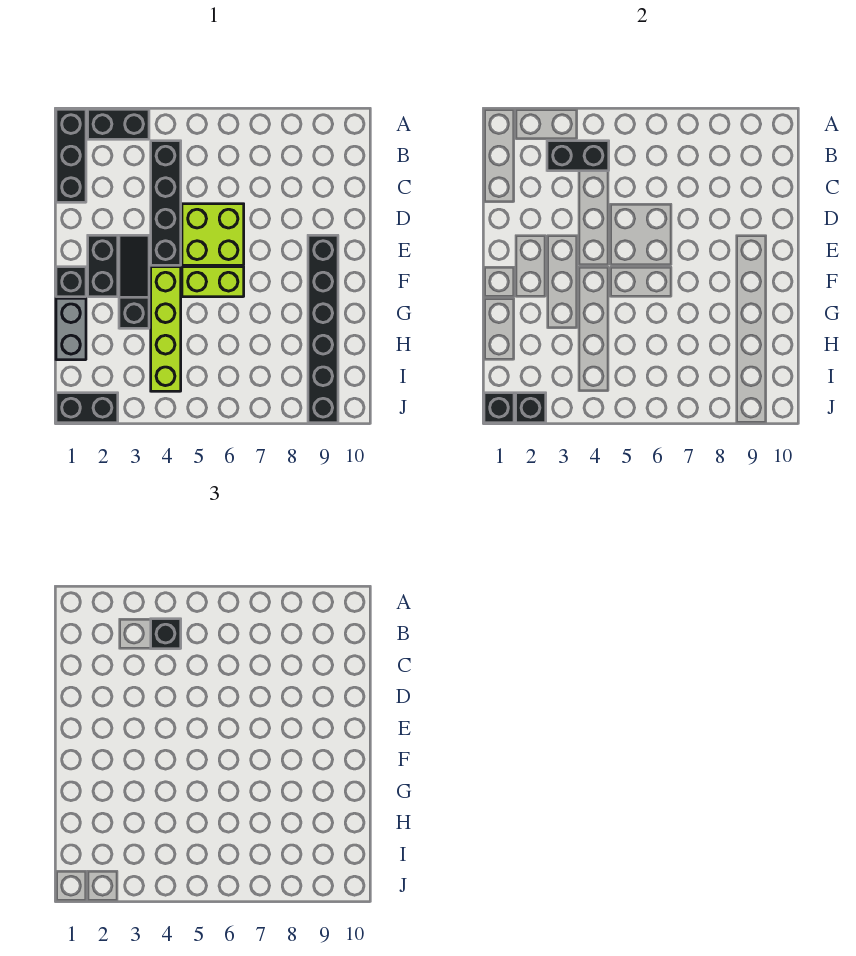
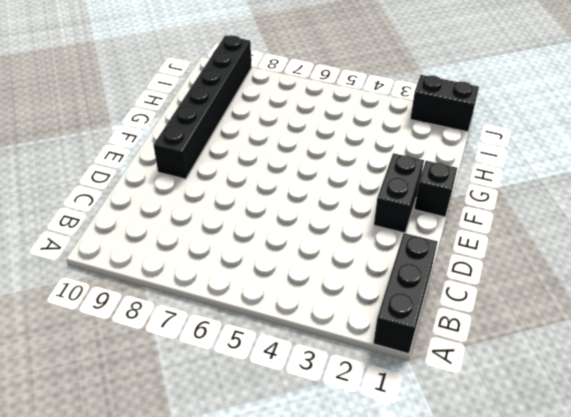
none -> black brick A2:A3 level 1
none -> black brick B4:E4 level 1
none -> lime brick D5:E6 level 1

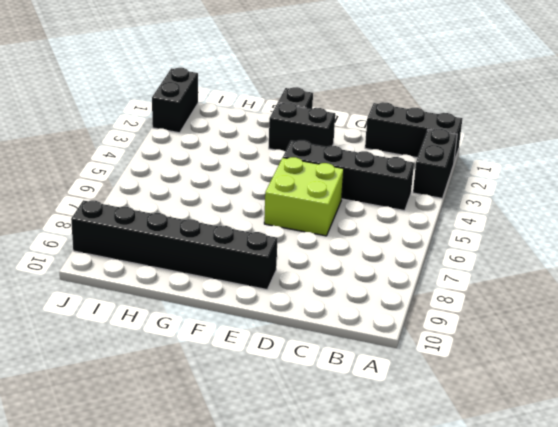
none -> black slope E3:G3 level 1 top G
none -> lime brick F4:I4 level 1
none -> lime brick F5:F6 level 1

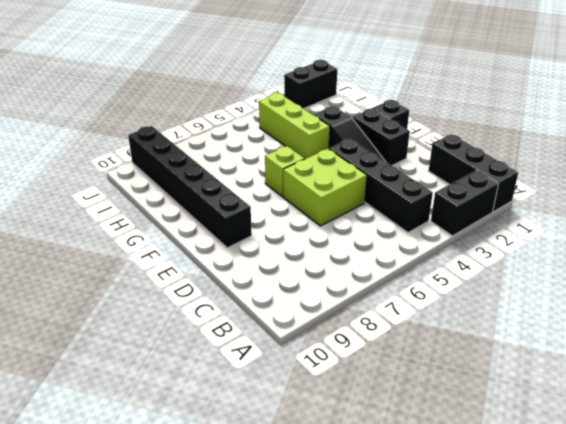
lime brick F6 level 1 -> lime brick F5:F6 level 1
lime brick G4:I4 level 1 -> lime brick F4:I4 level 1
none -> grey brick G1:H1 level 1
none -> black brick B3:B4 level 2
none -> black brick J1 level 2

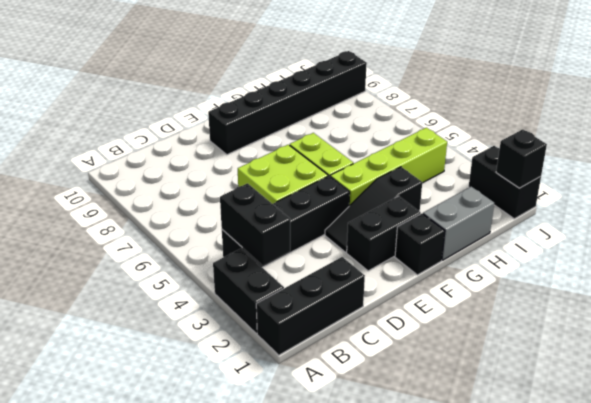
none -> black brick J2 level 2
none -> black brick B4 level 3

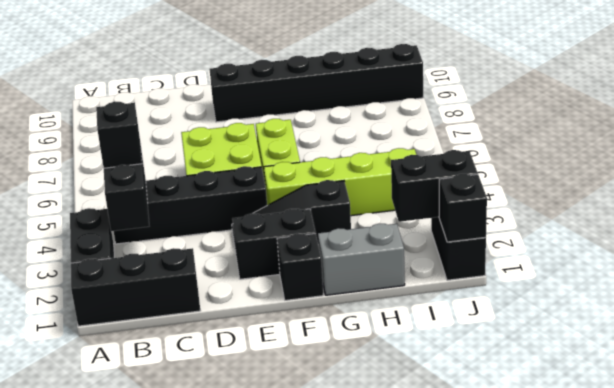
black brick I2:J2 level 2 -> black brick J2 level 2

